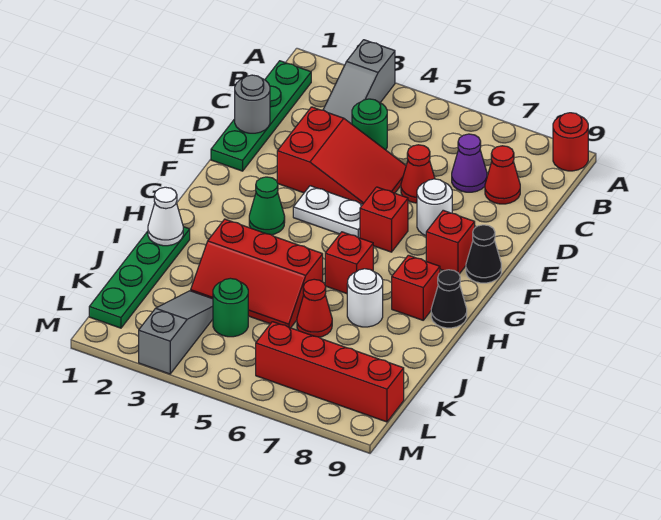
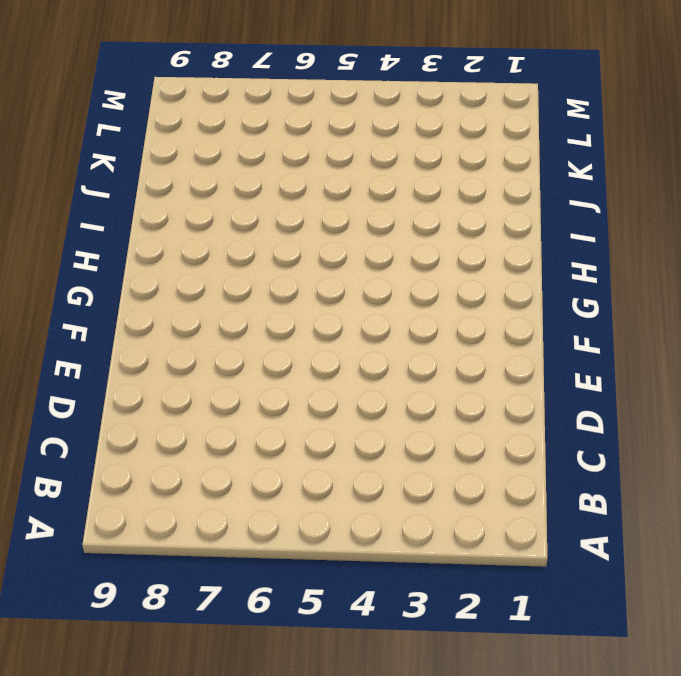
none -> grey slope A3:C3 level 1 top A
none -> red round brick A9 level 1
none -> green plate B1:E1 level 1

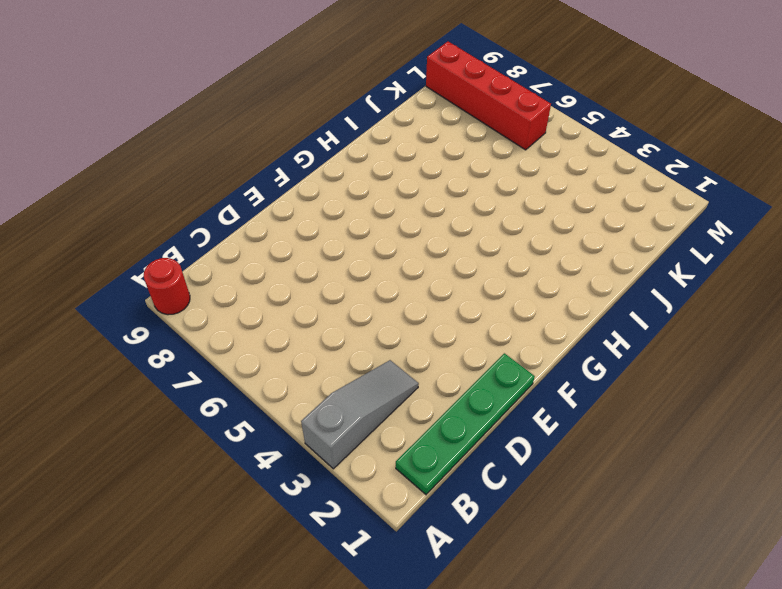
none -> green round brick C4 level 1
none -> purple cone C7 level 1
none -> red cone C8 level 1

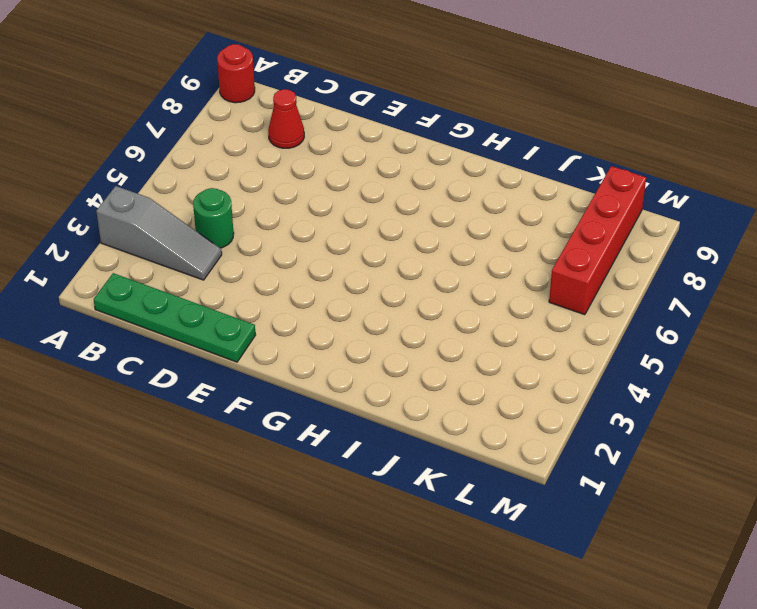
none -> purple cone C7 level 1
none -> red slope D3:E5 level 1 top 3
none -> red cone D6 level 1

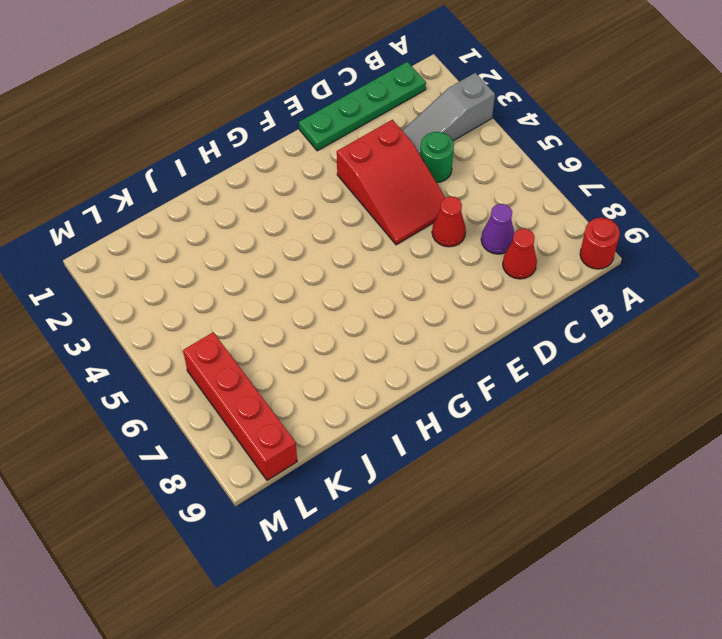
none -> white round brick E7 level 1
none -> white plate F4:F5 level 1
none -> red brick F6 level 1

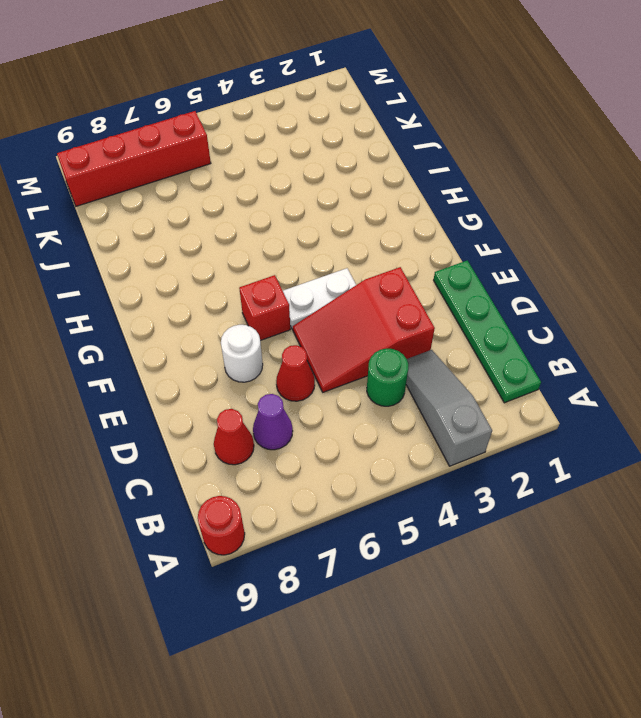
none -> red brick F8 level 1
none -> black cone F9 level 1
none -> green cone G3 level 1

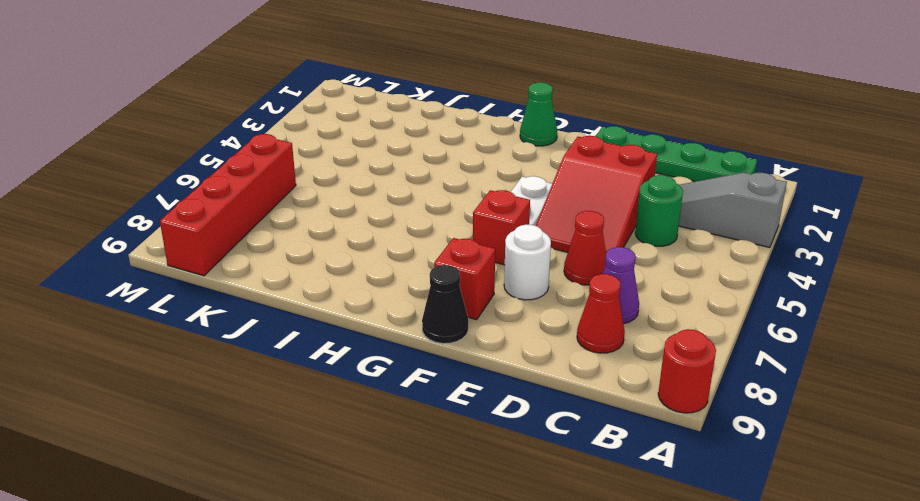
green cone G1 level 1 -> green cone G3 level 1
none -> red brick H6 level 1
none -> red brick H8 level 1
none -> black cone H9 level 1

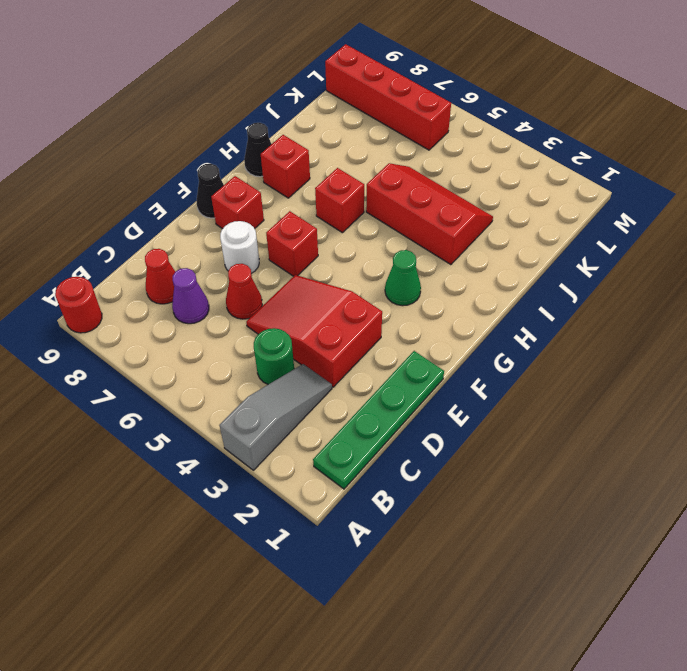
none -> white plate F4:F5 level 1
none -> green plate I1:L1 level 1
none -> white round brick I7 level 1

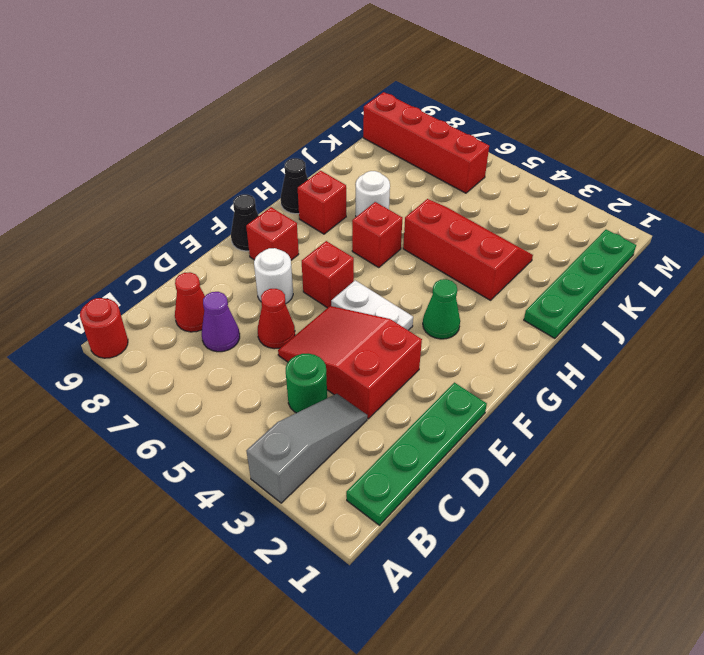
none -> red cone J6 level 1
none -> grey slope K3:M3 level 1 top M
none -> green round brick K4 level 1

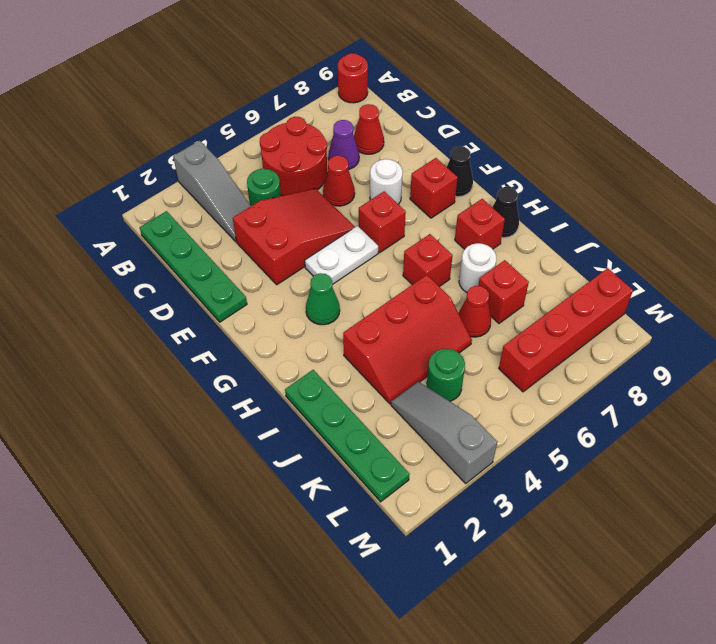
red round brick B5:C6 level 1 -> none
red brick J7 level 1 -> none
none -> grey round brick D1 level 2
none -> white cone I1 level 2

